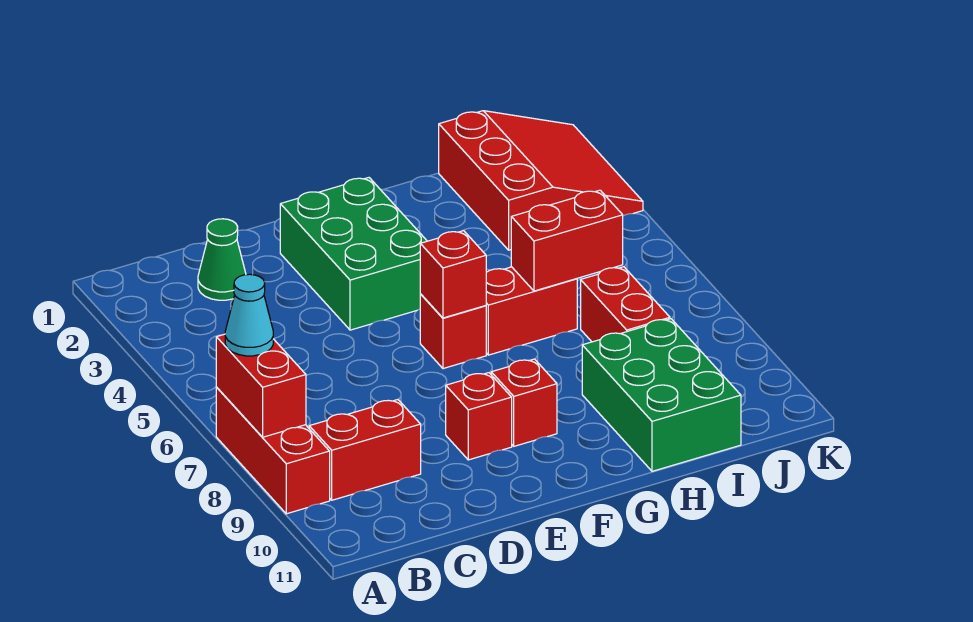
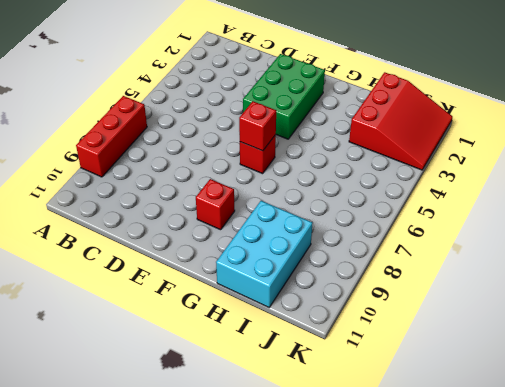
cyan brick H9:I11 level 1 -> green brick H9:I11 level 1
none -> red brick B9:C9 level 1
none -> green cone C2 level 1
none -> red brick E9 level 1

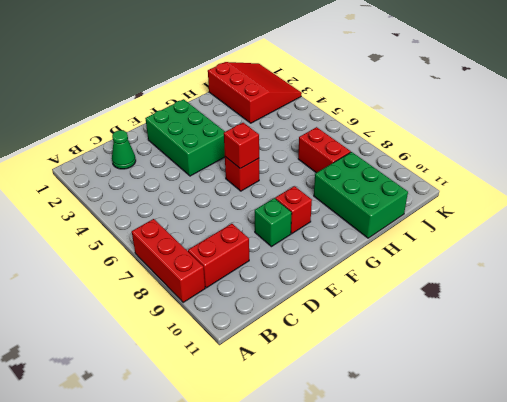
green brick E9 level 1 -> red brick E9 level 1
none -> red brick G6:H6 level 1
none -> red brick A7:A8 level 2
none -> red brick H6:I6 level 2

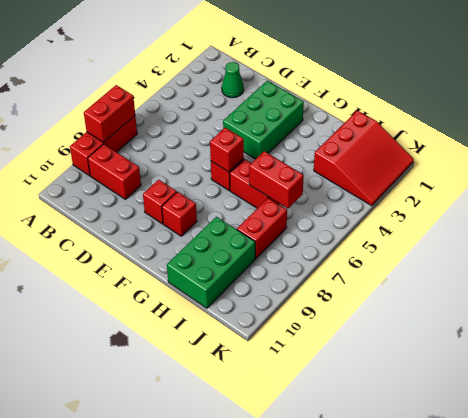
none -> cyan cone A7 level 3

